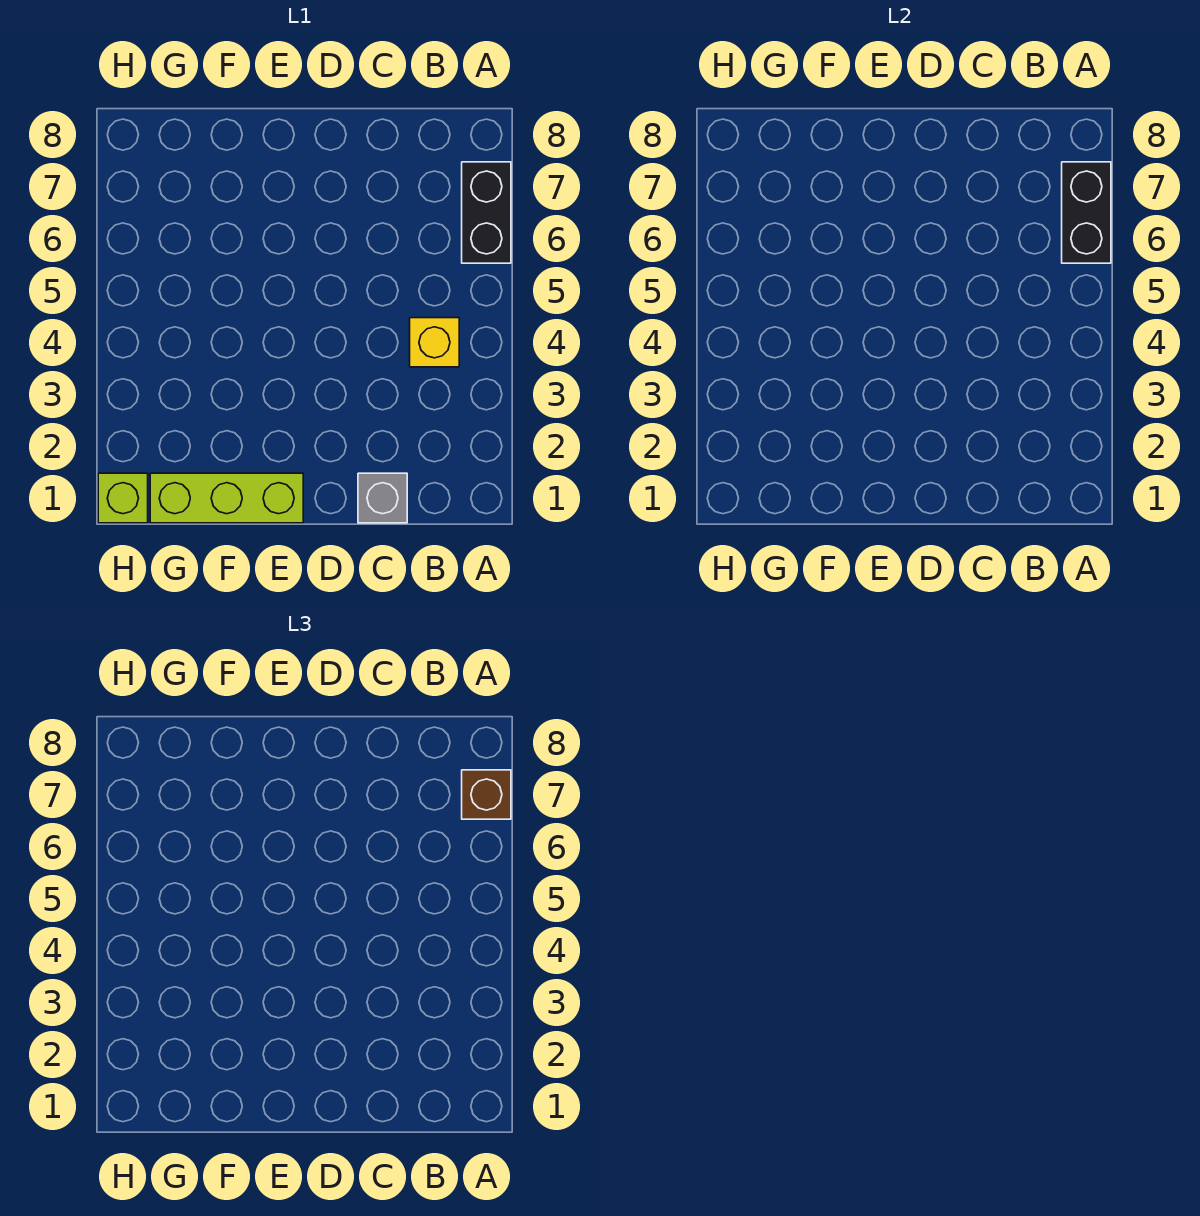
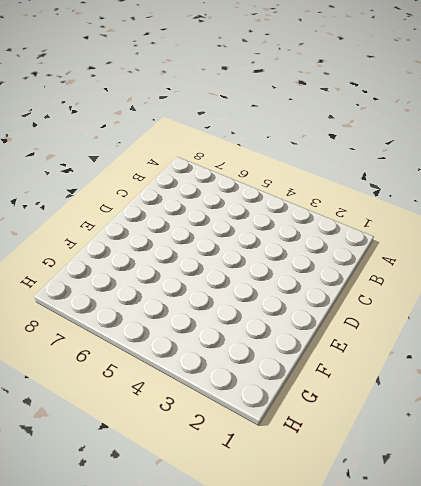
none -> black brick A6:A7 level 1
none -> yellow brick B4 level 1

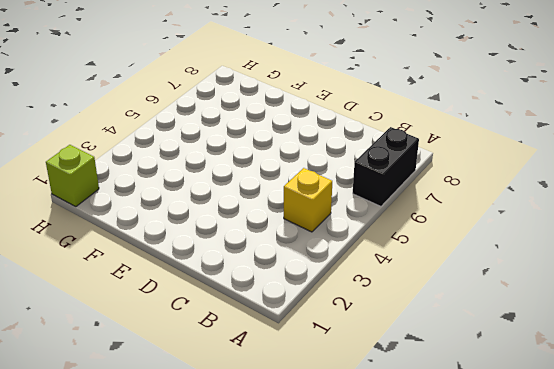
none -> grey brick C1 level 1
none -> lime brick E1:G1 level 1

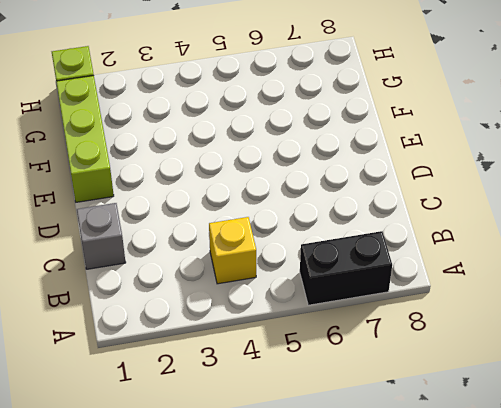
none -> black brick A6:A7 level 2
none -> brown brick A7 level 3

